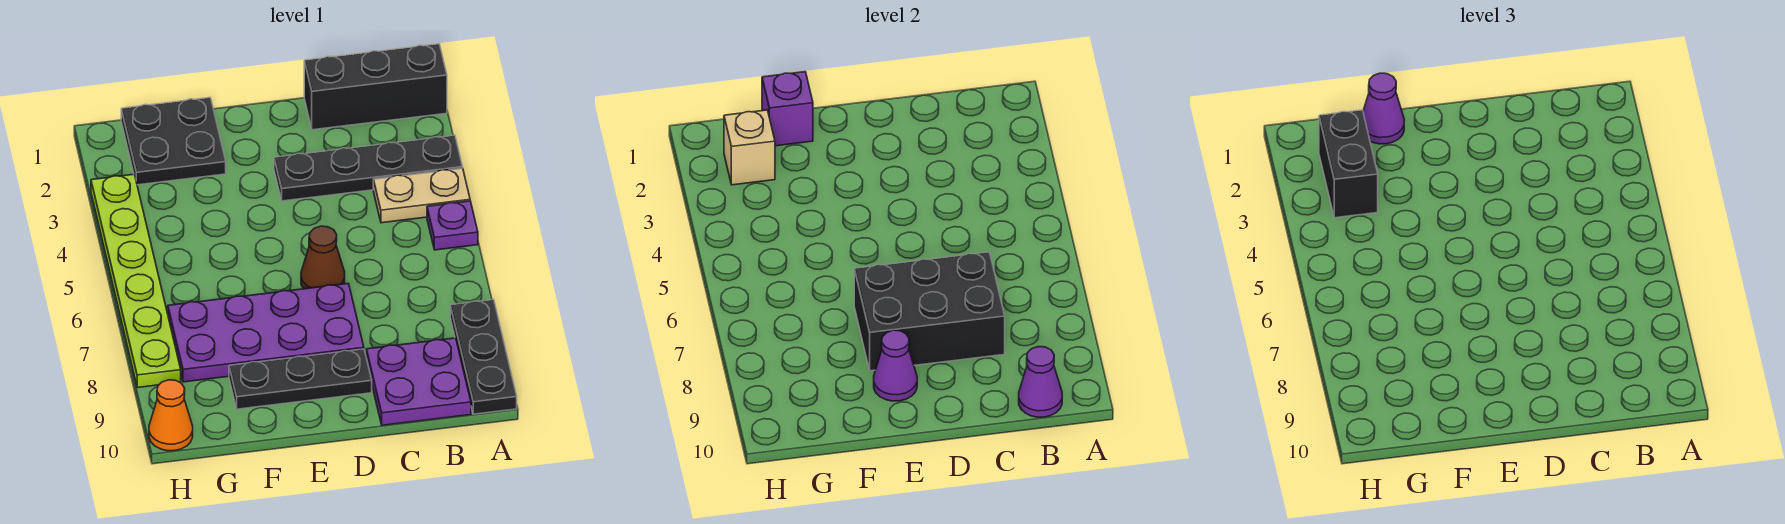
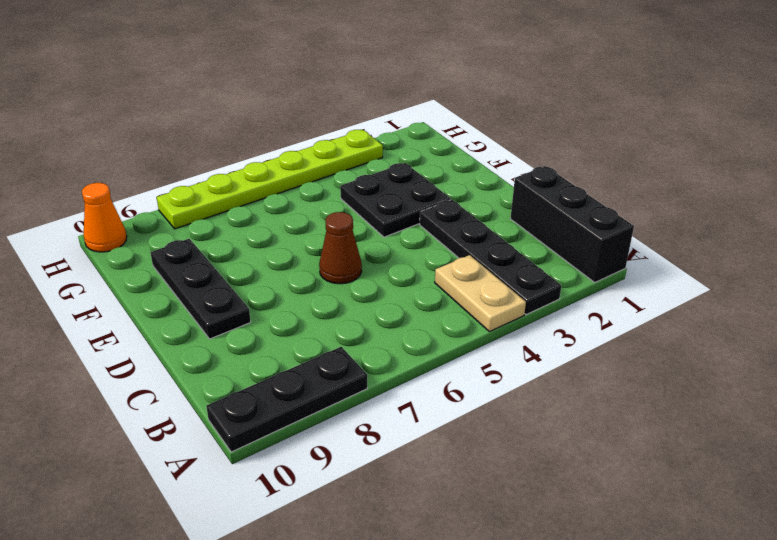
black plate E3:F4 level 1 -> black plate F1:G2 level 1
none -> purple plate A5 level 1
none -> purple plate B9:C10 level 1
none -> purple plate D7:G8 level 1

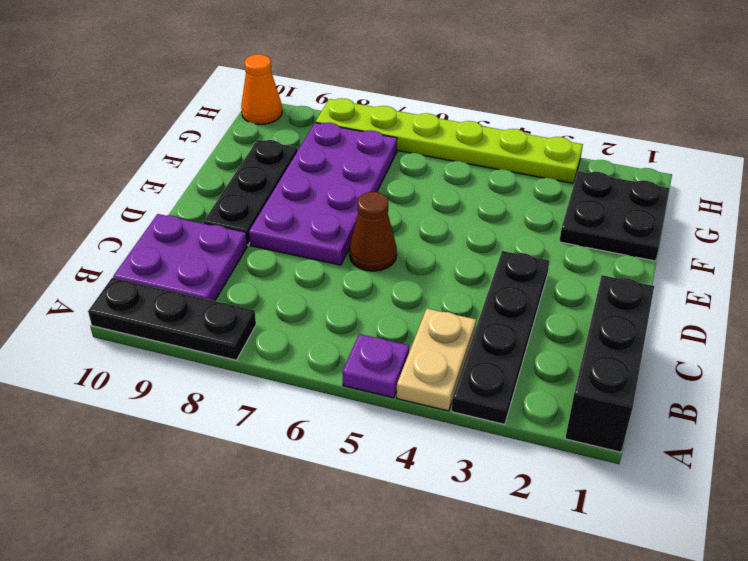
none -> purple cone B10 level 2
none -> black brick C7:E8 level 2
none -> purple cone E9 level 2

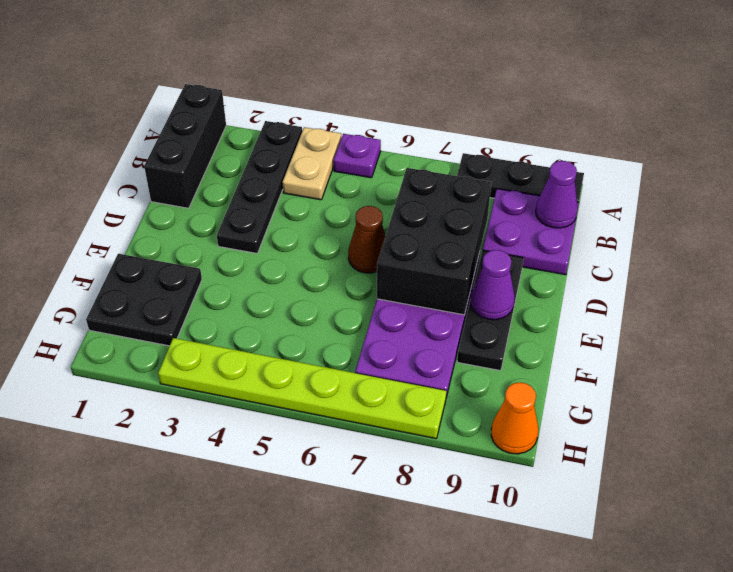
none -> purple brick F1 level 2
none -> tan brick G2 level 2
none -> purple cone F1 level 3

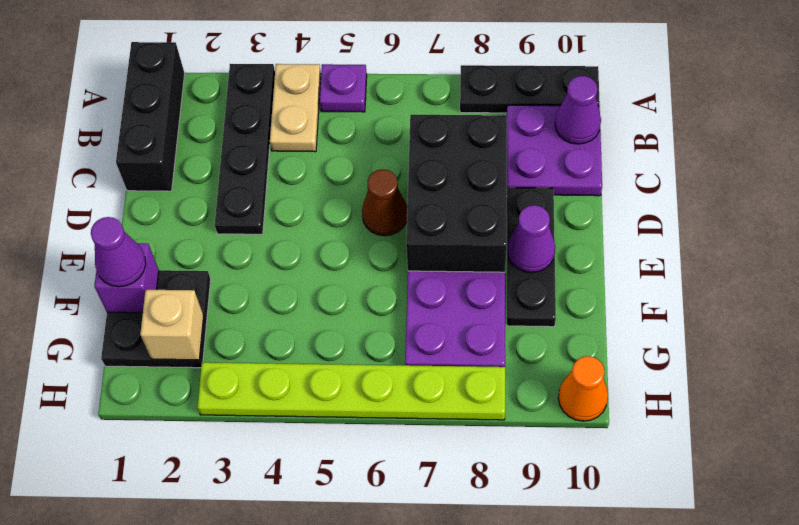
none -> black brick G2:G3 level 3

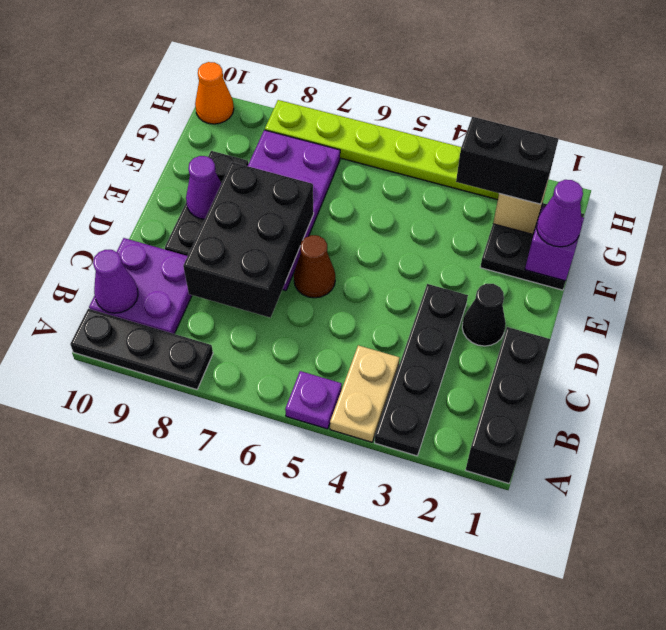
black cone D2 level 1 -> none

